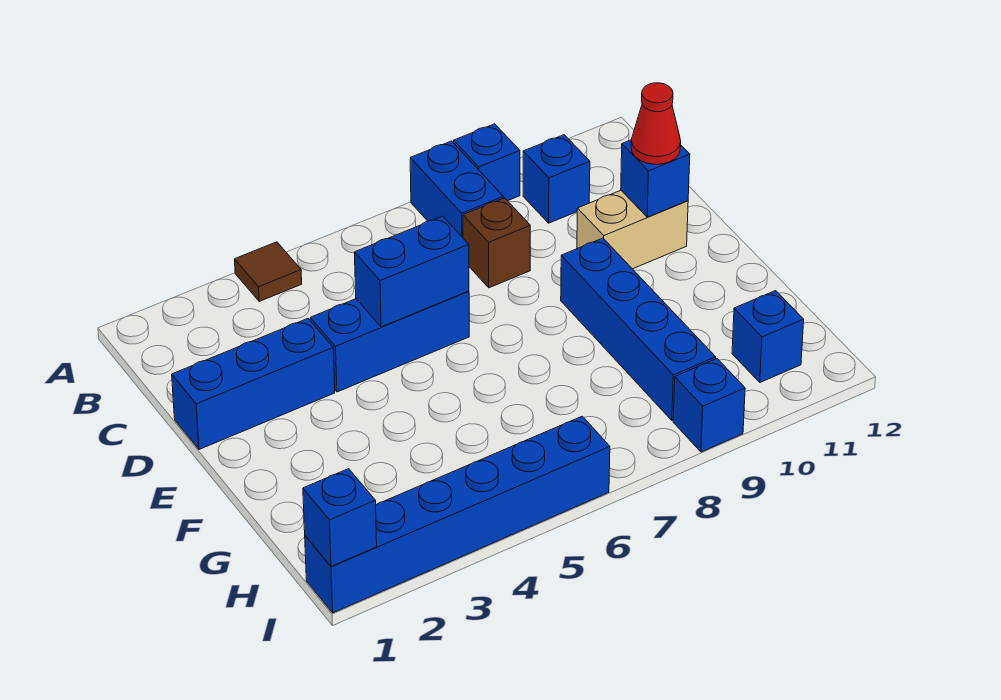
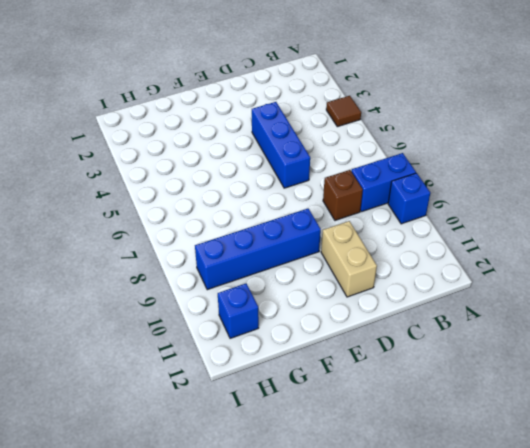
none -> blue brick B10 level 1
none -> blue brick D1:D3 level 1
none -> blue brick I1:I6 level 1

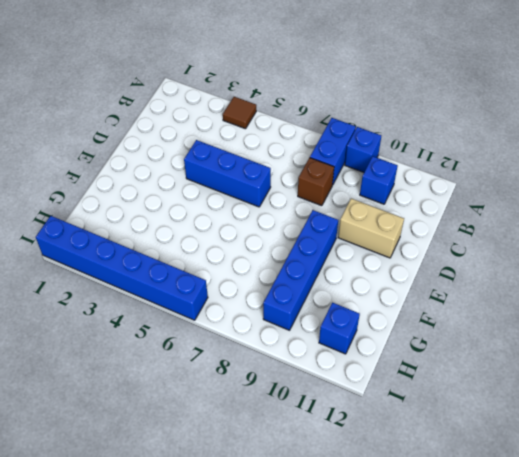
none -> blue brick D1:D3 level 1
none -> blue brick I9 level 1
none -> blue brick D5:D6 level 2

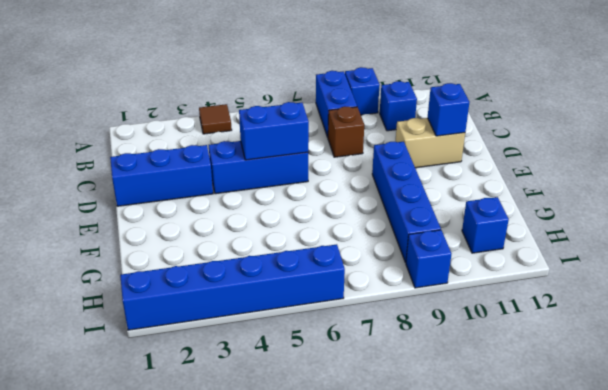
none -> blue brick I1 level 2
none -> red cone D11 level 3

